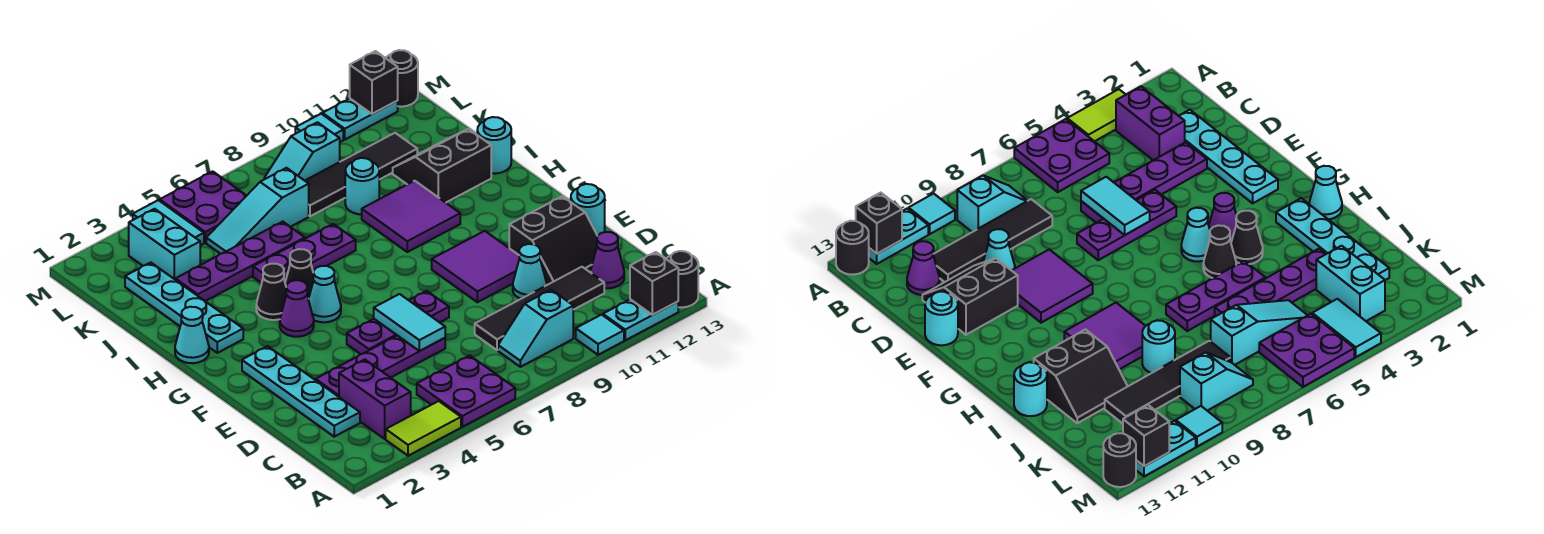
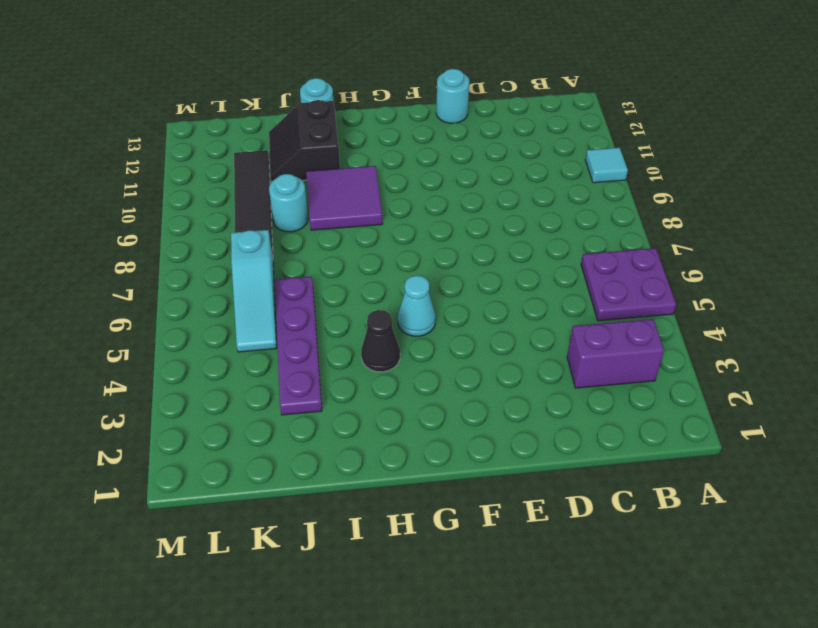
none -> lime tile A3:A4 level 1
none -> cyan plate A11:A12 level 1
none -> black round brick A13 level 1
none -> cyan slope B8:B9 level 1 top 9

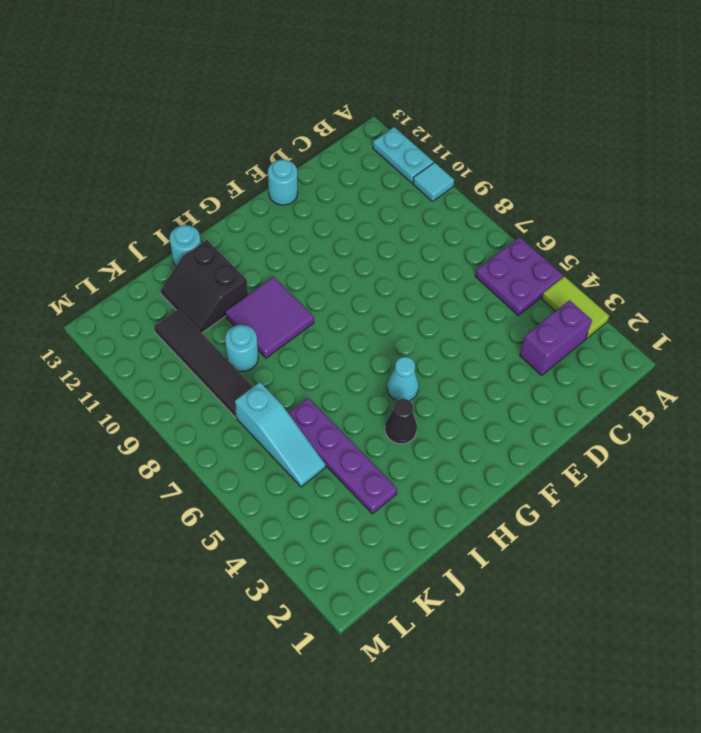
none -> black round brick A13 level 1
none -> cyan slope B8:B9 level 1 top 9
none -> cyan plate C2:F2 level 1
none -> black tile C8:C11 level 1

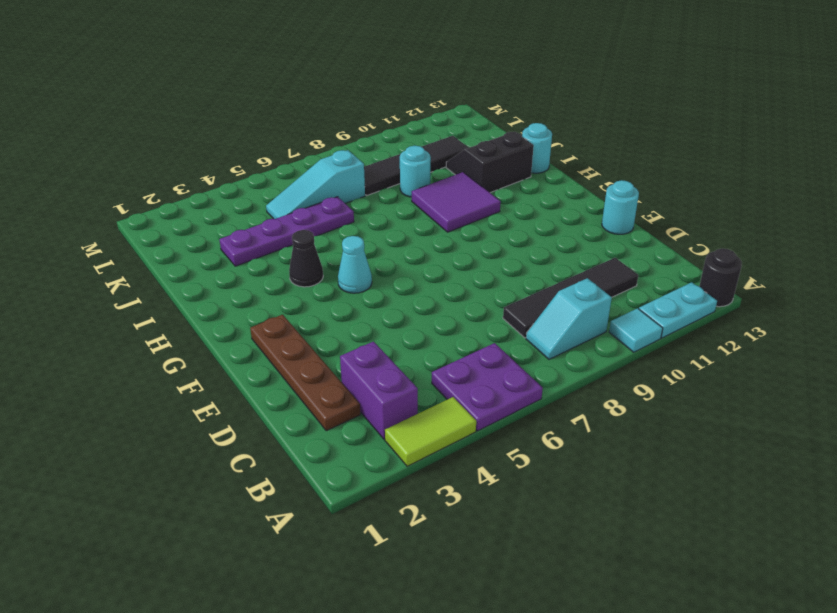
brown plate C2:F2 level 1 -> cyan plate C2:F2 level 1
none -> purple cone C12 level 1
none -> purple plate D3:D6 level 1
none -> cyan cone D10 level 1
none -> black slope D11:E12 level 1 top E

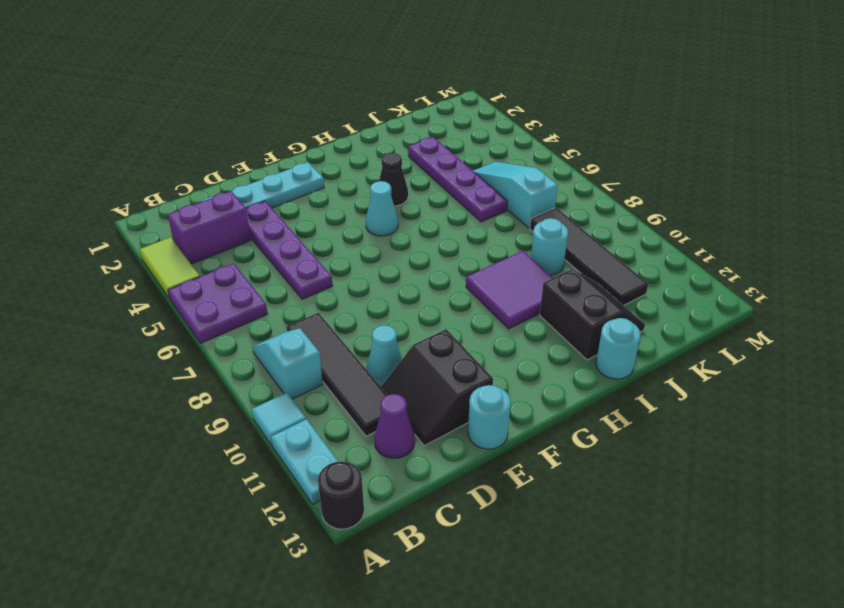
none -> purple plate E5:E7 level 1
none -> purple tile E9:F10 level 1
none -> purple cone G4 level 1
none -> cyan cone H1 level 1

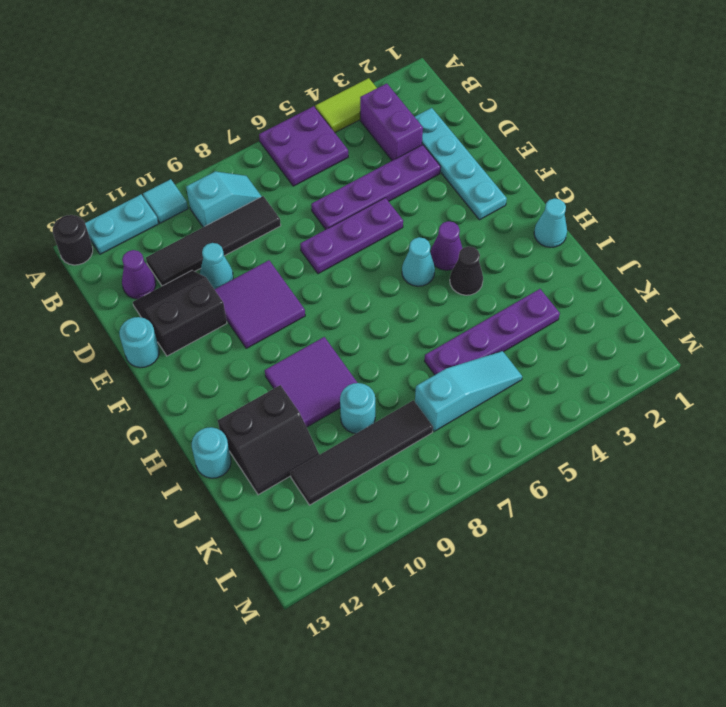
none -> cyan plate H2:K2 level 1
none -> black cone H5 level 1
none -> purple plate I5:I7 level 1
none -> cyan brick K3:L3 level 1

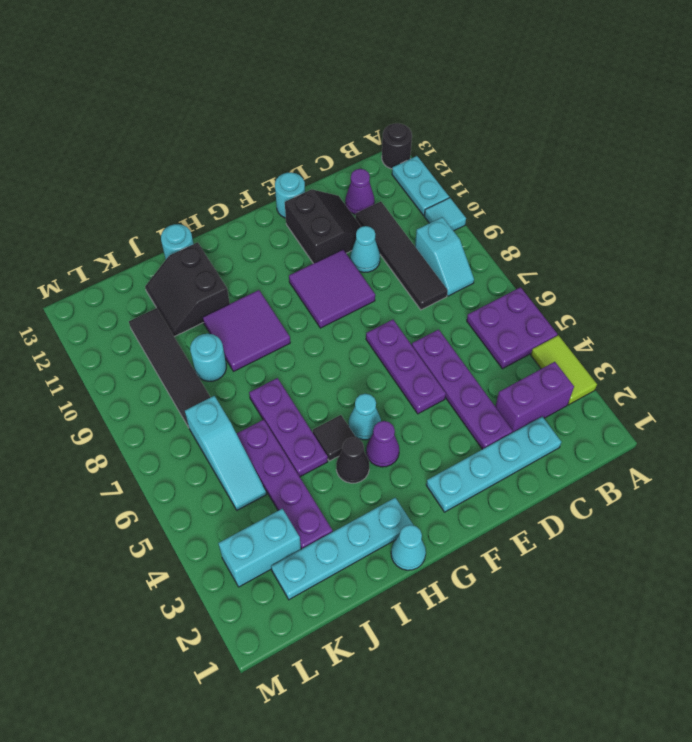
black tile H5 level 1 -> black cone H5 level 1
none -> cyan tile L4:M4 level 1
none -> purple plate L5:M6 level 1
none -> cyan slope L8:L9 level 1 top 9
none -> cyan tile M10 level 1

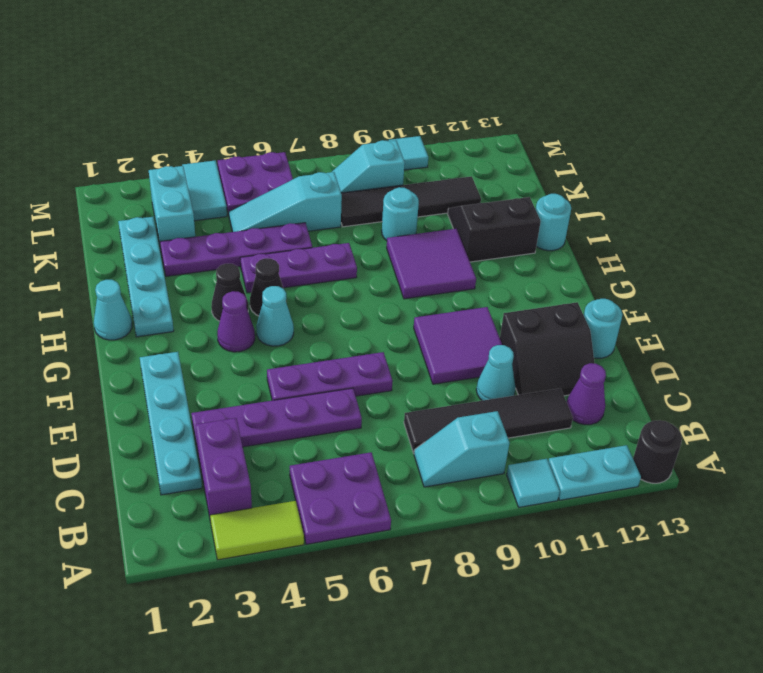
none -> cyan plate M11:M12 level 1
none -> black round brick M13 level 1
none -> black brick A12 level 2
none -> cyan tile D6:E6 level 2

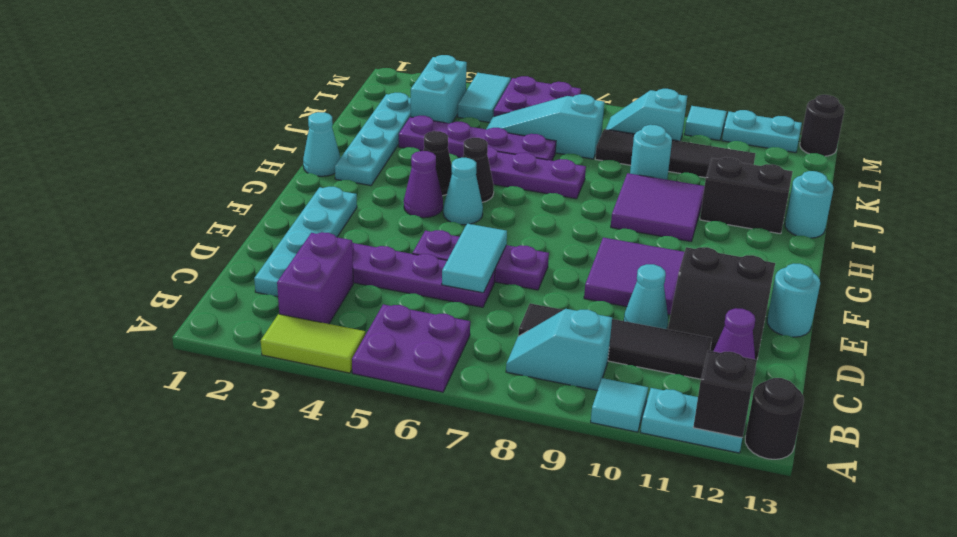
none -> black brick M12 level 2

